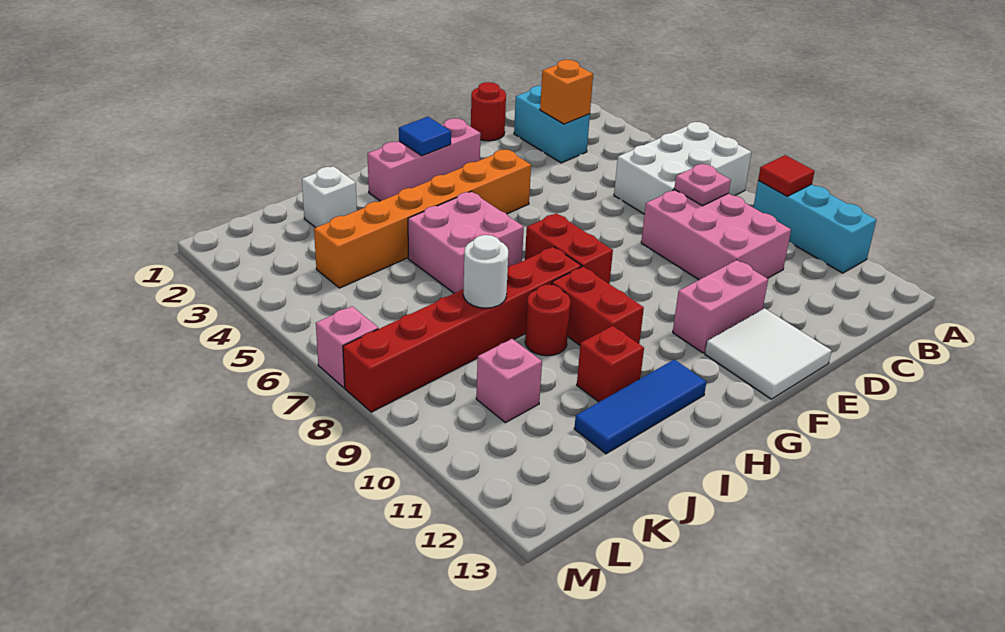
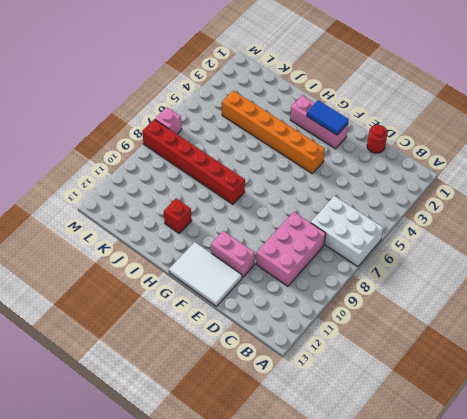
white tile E12:G13 level 1 -> white tile E12:F13 level 1
blue tile F2:G2 level 2 -> blue tile G2 level 2
none -> cyan brick A9:A11 level 1
none -> cyan brick C2:C3 level 1
none -> red brick G7:G8 level 1

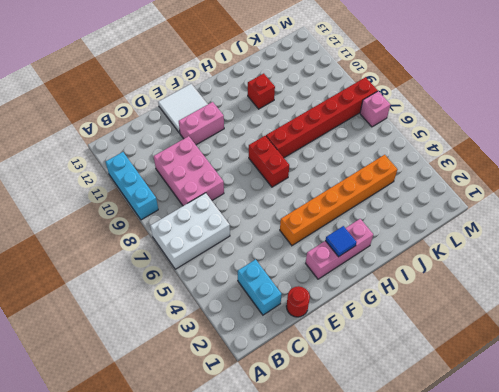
none -> pink brick H5:I6 level 1
none -> red brick H9:H10 level 1
none -> blue tile H12:J12 level 1

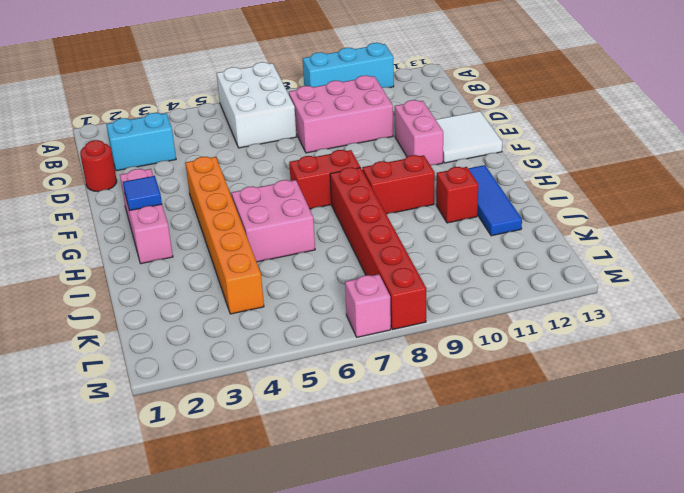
none -> red round brick I9 level 1
none -> white brick J2 level 1
none -> pink brick K10 level 1

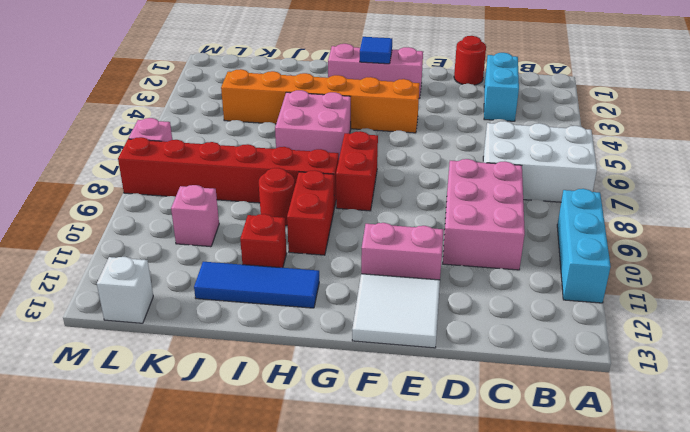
white brick L13 level 1 -> white brick J2 level 1
none -> red tile A9 level 2
none -> orange brick C3 level 2
none -> pink plate C8 level 2

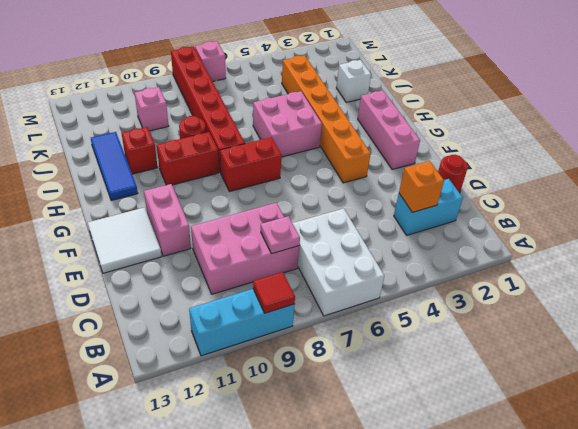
none -> blue tile G2 level 2
none -> white round brick J8 level 2

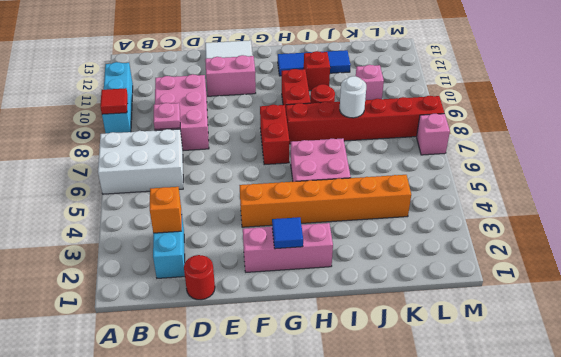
none -> white brick J2 level 1

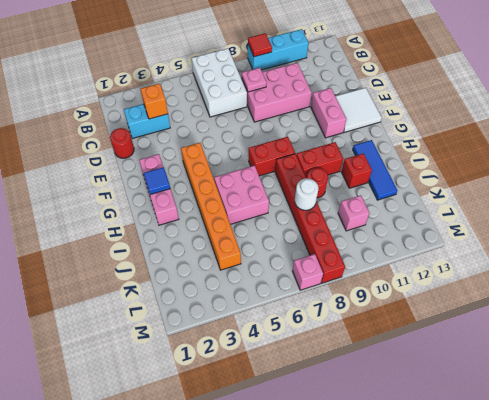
none -> white brick J2 level 1

